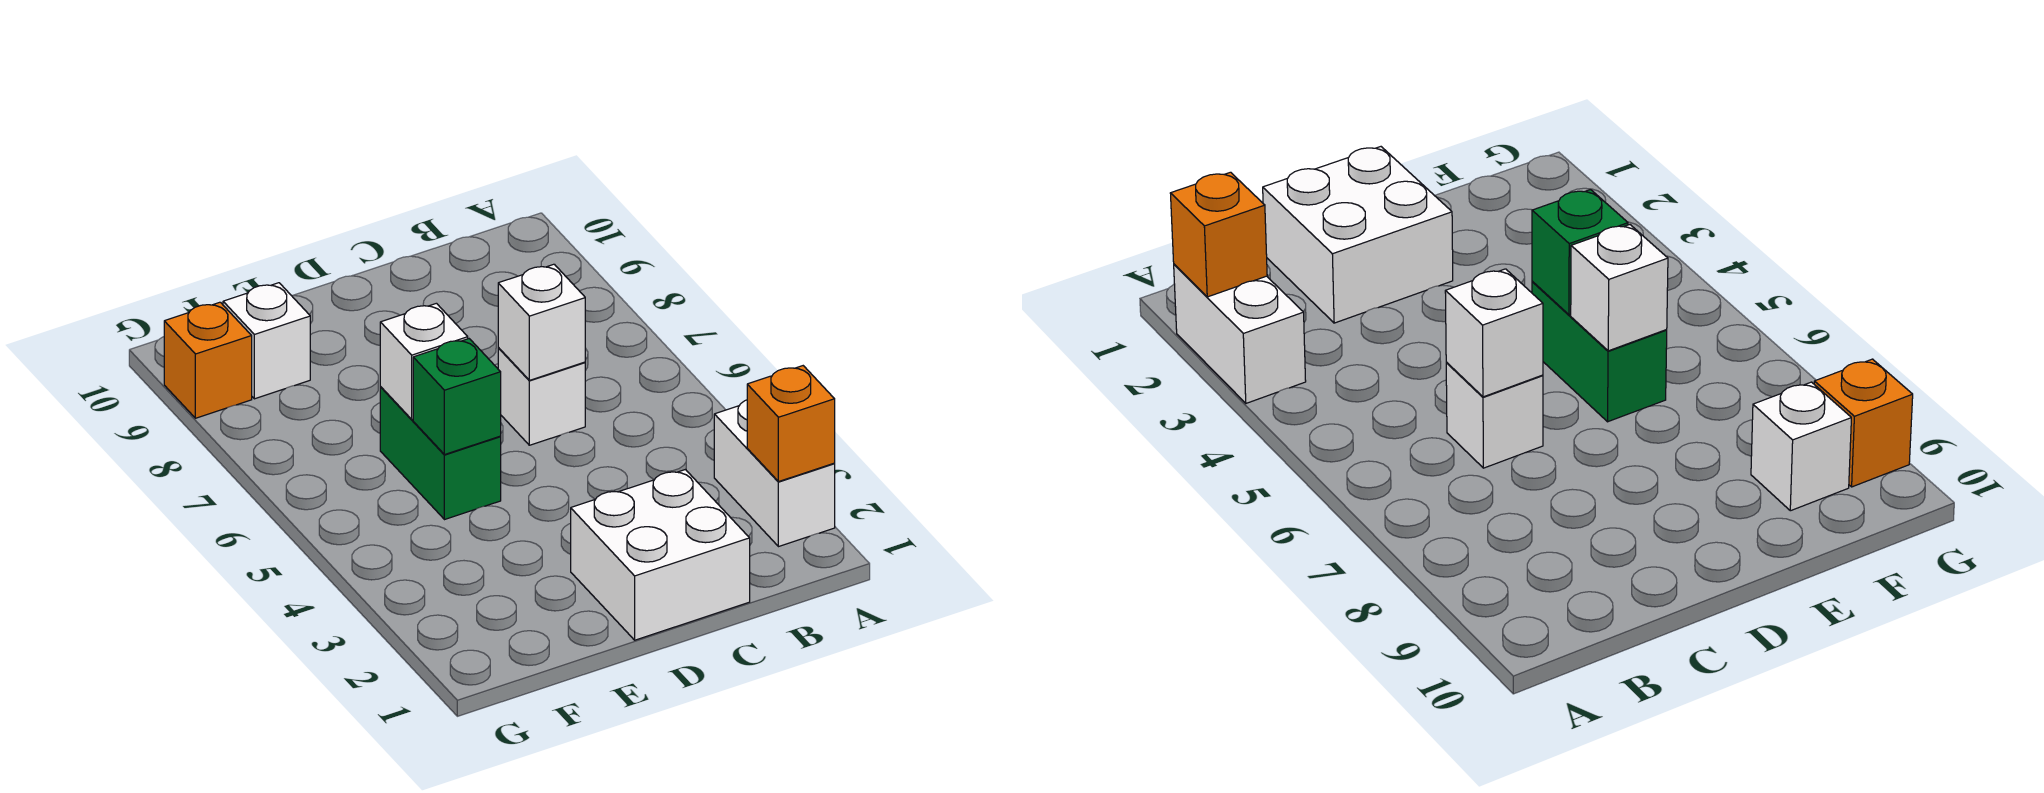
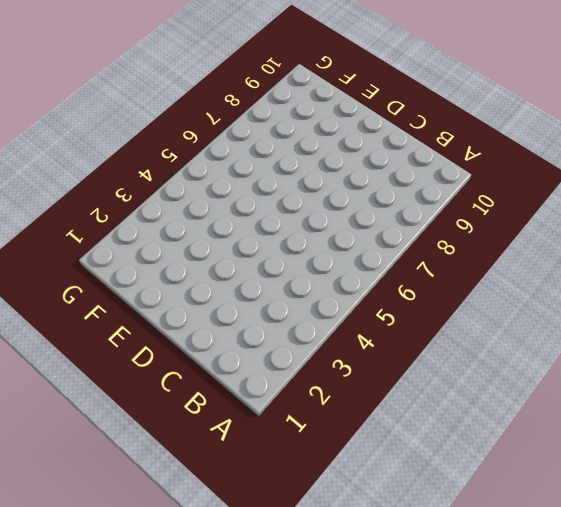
none -> white brick A2:A3 level 1
none -> white brick C1:D2 level 1

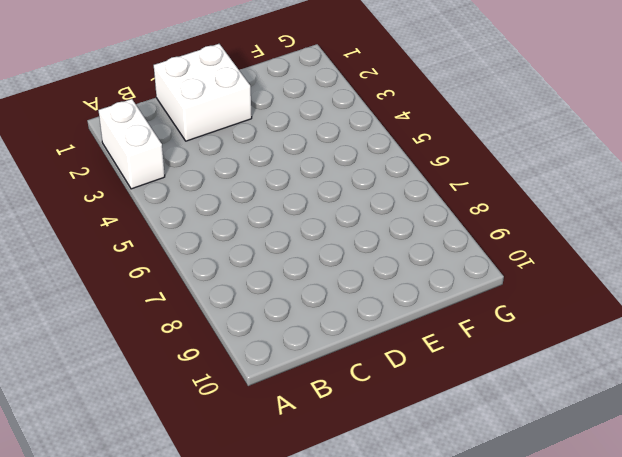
none -> white brick C6 level 1
none -> green brick E5:E6 level 1

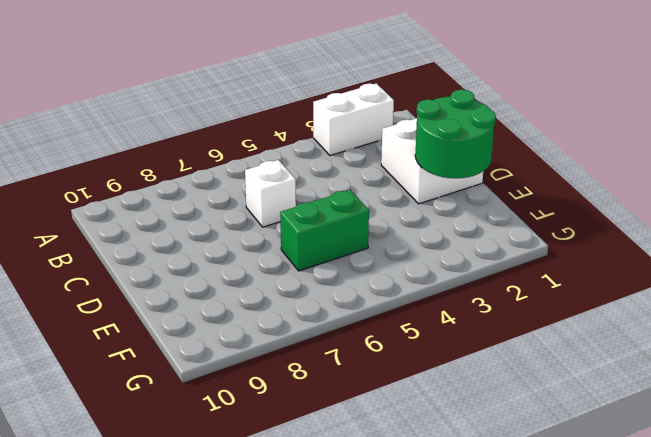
green round brick D1:E2 level 2 -> none
none -> white brick F9 level 1
none -> orange brick G9 level 1

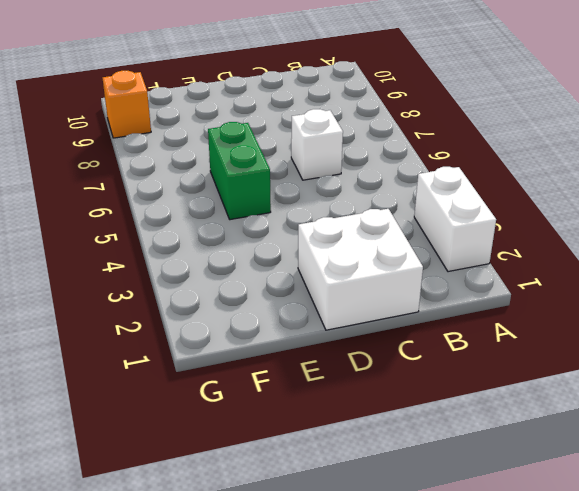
none -> white brick F9 level 1
none -> orange brick A2 level 2

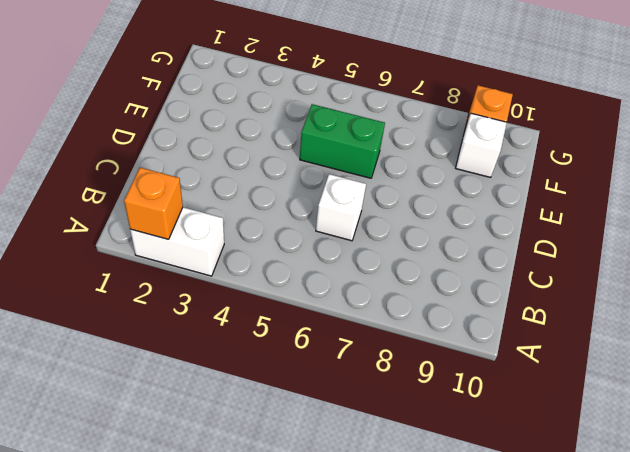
none -> white brick C1:D2 level 1
none -> white brick C6 level 2

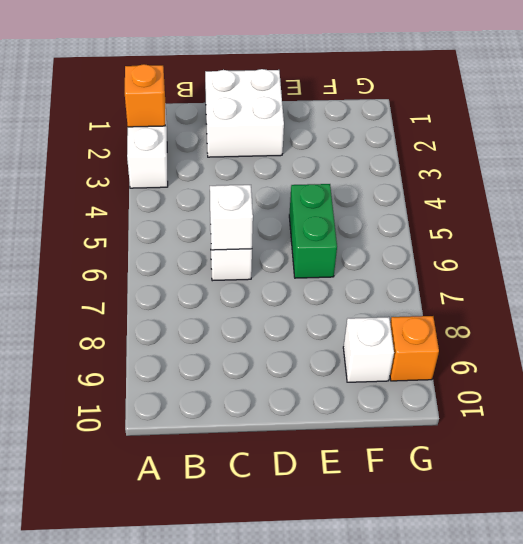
none -> green brick E5 level 2
none -> white brick E6 level 2

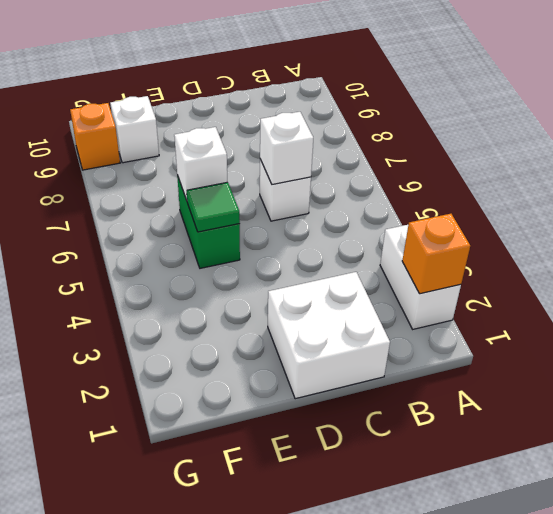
green tile E5 level 2 -> green brick E5 level 2

